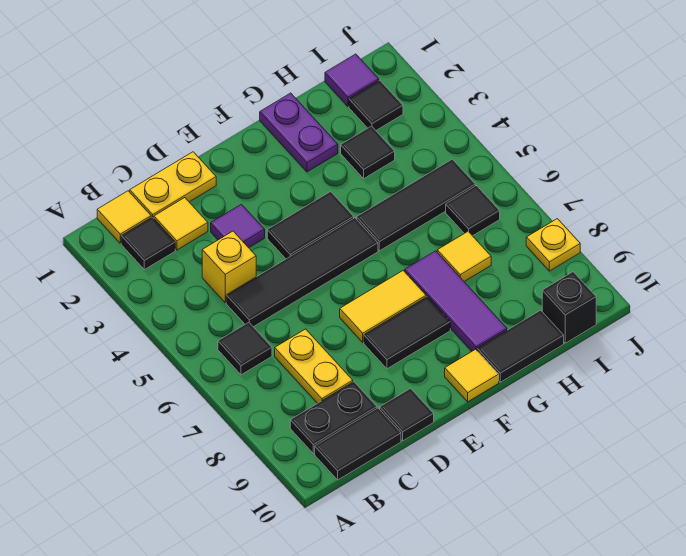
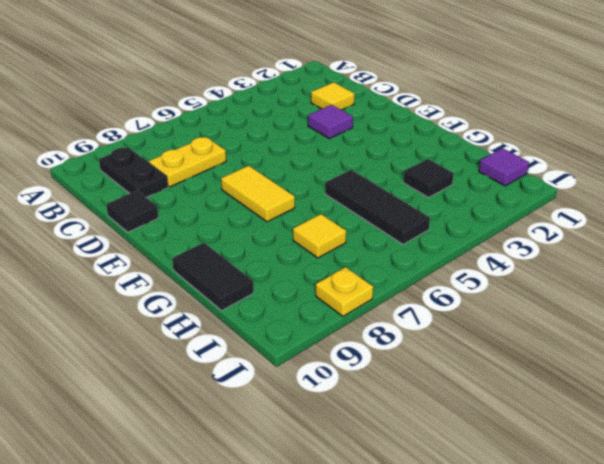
none -> yellow tile B1 level 1
none -> black tile B2 level 1
none -> black tile B6 level 1

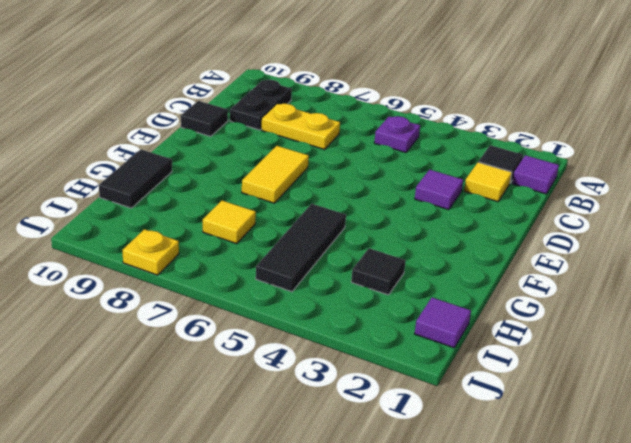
purple tile B1 level 1 -> yellow tile B1 level 1
purple plate B5 level 1 -> none
none -> black tile B6 level 1
none -> black tile B10:C10 level 1
none -> yellow plate C1:D1 level 1

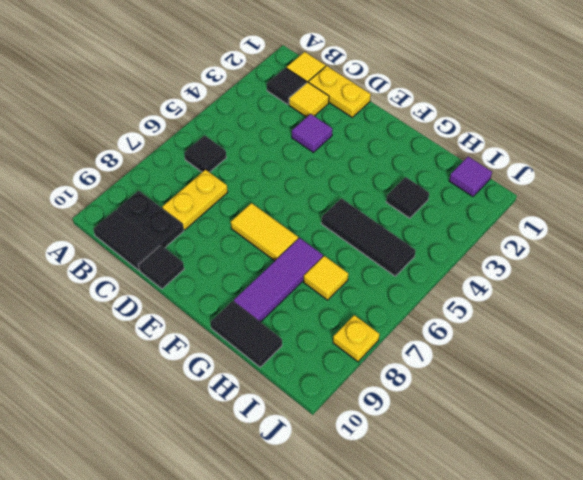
none -> yellow brick C4 level 1
none -> black tile C5:F5 level 1
none -> black tile E4:F4 level 1

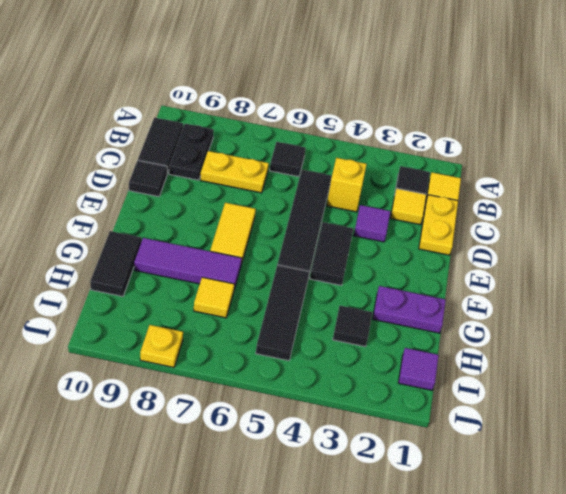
none -> black tile E8:F8 level 1
none -> yellow tile F10 level 1
none -> black tile I2 level 1

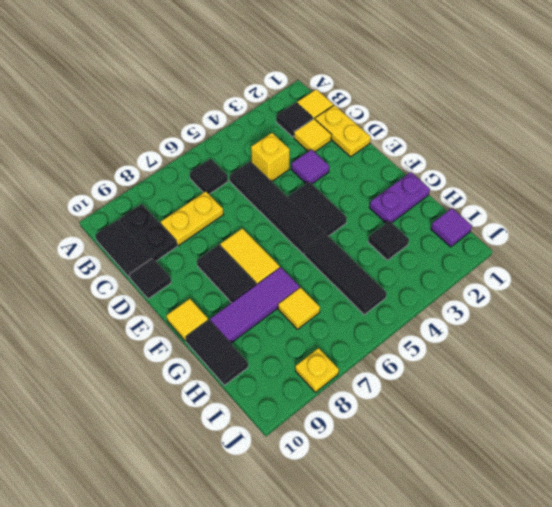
none -> black tile I2 level 1
none -> black tile I6 level 1
none -> black brick I10 level 1

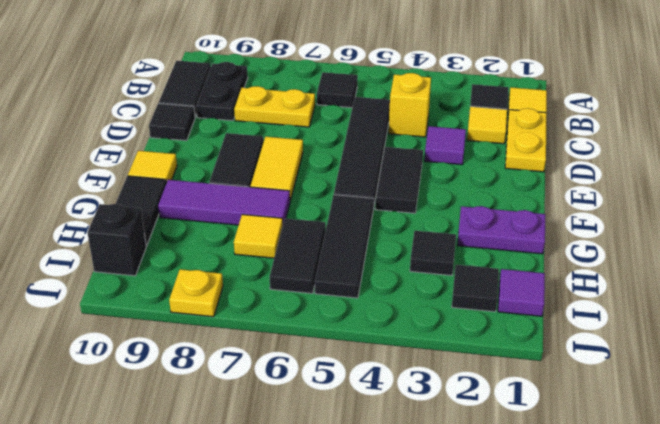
black tile H6:I6 level 1 -> black tile I6 level 1

